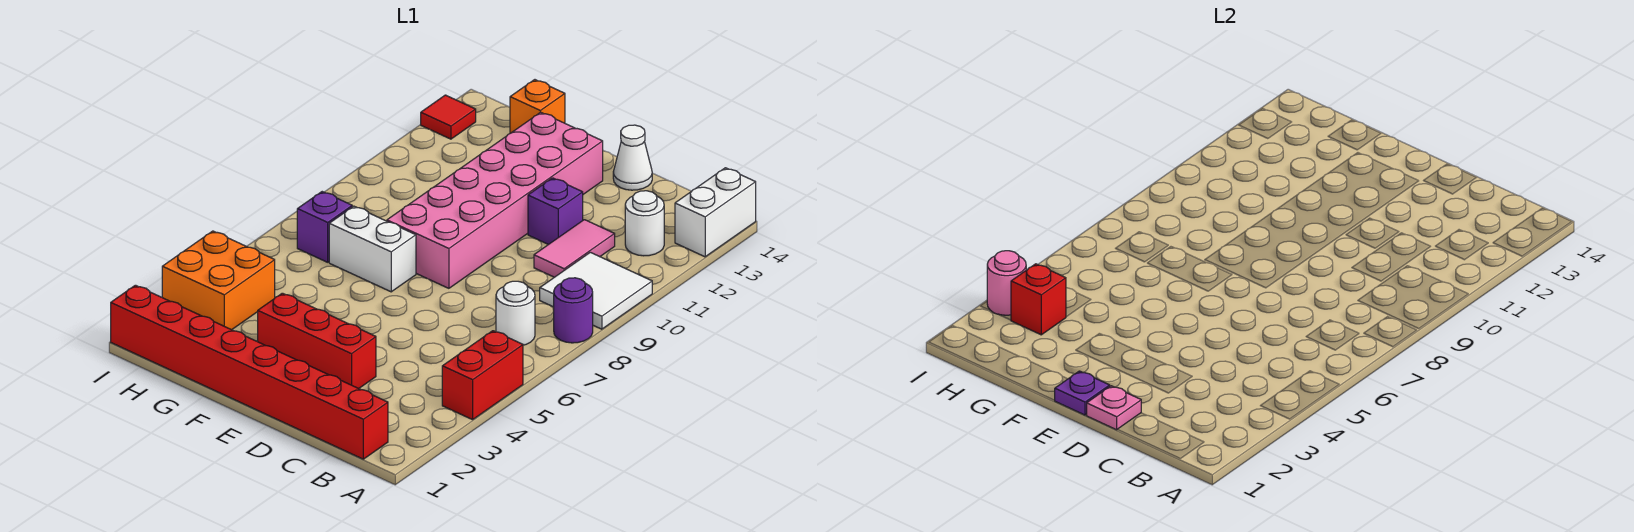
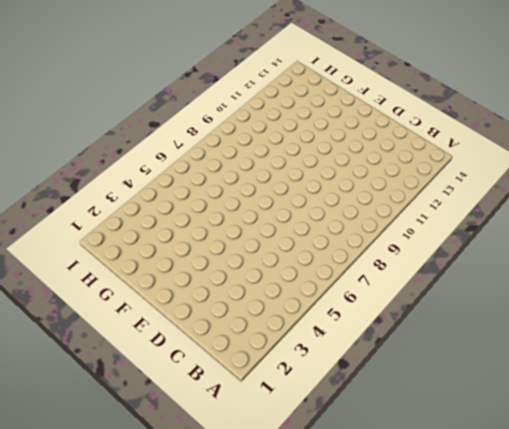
none -> red brick A4:A5 level 1
none -> purple round brick A8 level 1
none -> white tile A9:B10 level 1

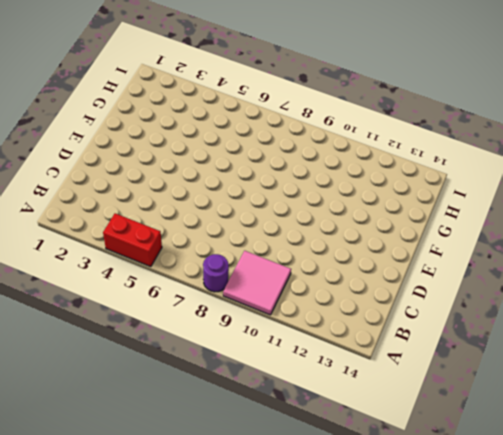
pink tile A9:B10 level 1 -> white tile A9:B10 level 1
none -> white brick A13:A14 level 1
none -> red brick B1:I1 level 1
none -> white round brick B7 level 1

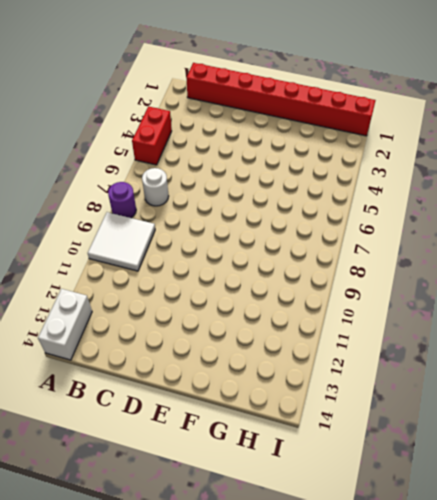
none -> white round brick B12 level 1
none -> pink tile C10:C11 level 1
none -> red brick D3:F3 level 1

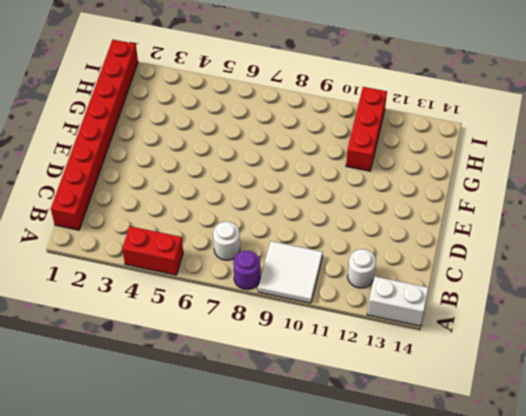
red brick G11:I11 level 1 -> red brick D3:F3 level 1
none -> pink tile C10:C11 level 1
none -> purple brick D11 level 1
none -> white cone D14 level 1

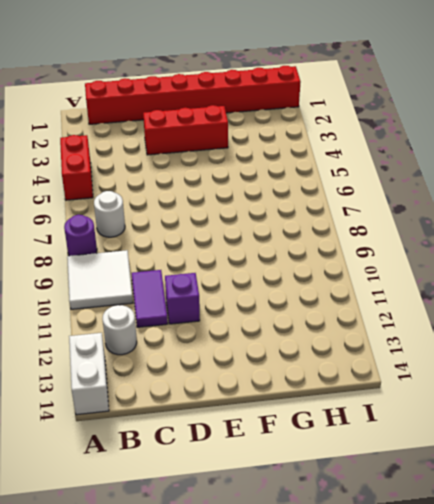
purple tile C10:C11 level 1 -> pink tile C10:C11 level 1
none -> white cone D14 level 1
none -> pink brick E8:F13 level 1
none -> white brick F7:G7 level 1

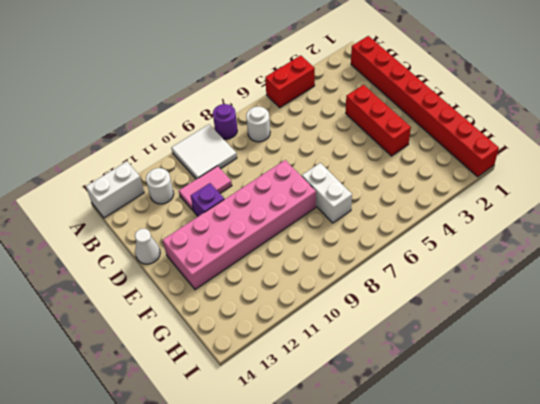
none -> orange brick G14 level 1
none -> orange brick H3:I4 level 1
none -> purple brick H7 level 1

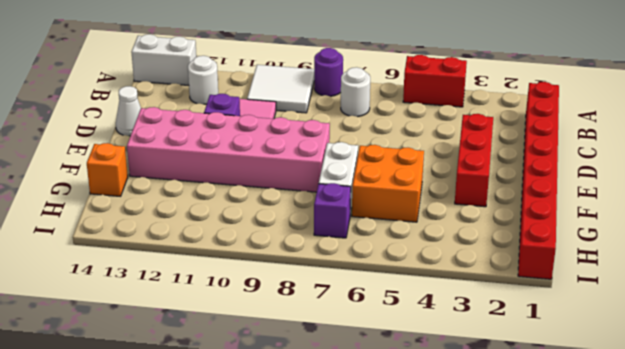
orange brick F5:G6 level 1 -> orange brick H3:I4 level 1
none -> red tile I13 level 1
none -> pink plate D1 level 2
none -> purple plate E1 level 2

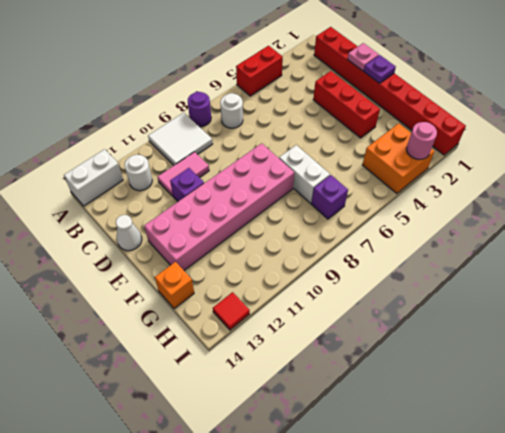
none -> red brick H3 level 2

